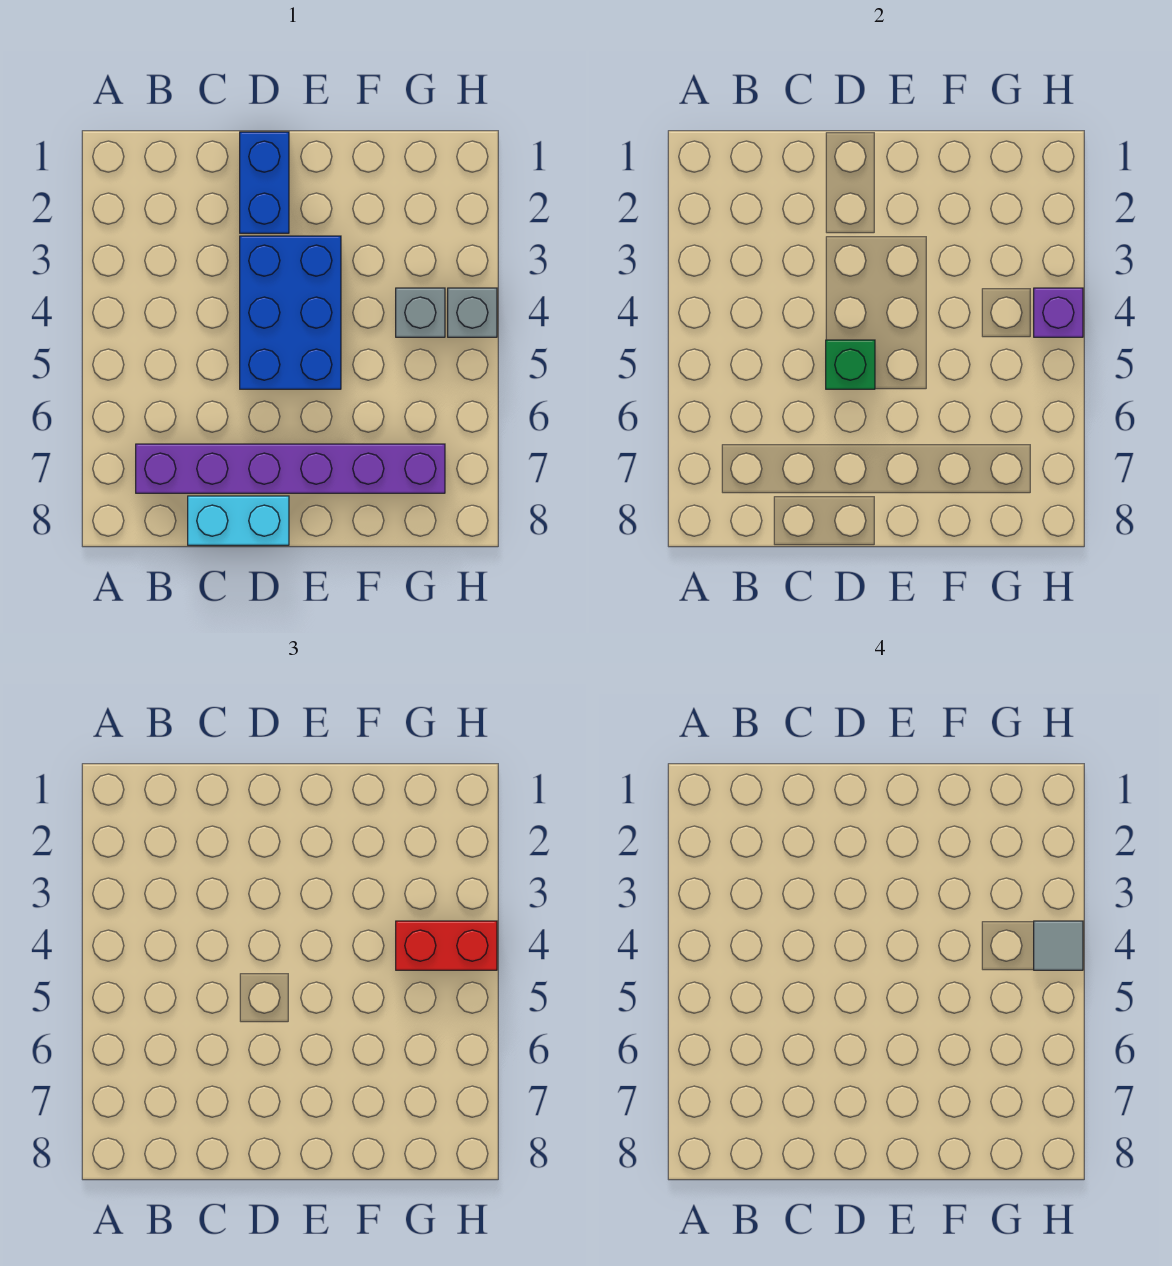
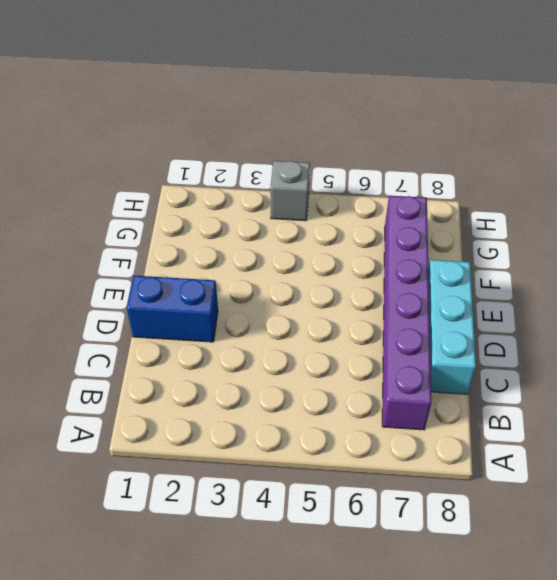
cyan brick C8:E8 level 1 -> cyan brick C8:D8 level 1
none -> blue brick D3:E5 level 1
none -> grey brick G4 level 1

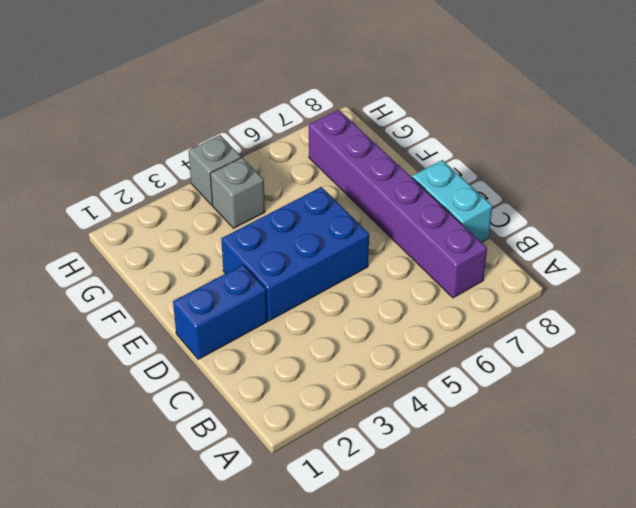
none -> green brick D5 level 2
none -> purple brick H4 level 2

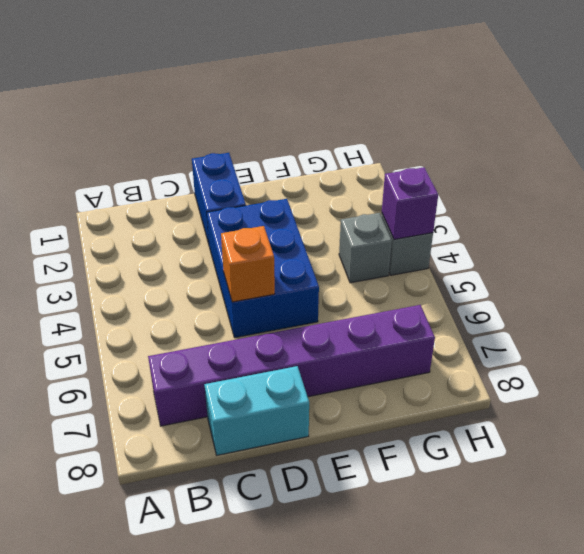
orange brick D5 level 2 -> green brick D5 level 2
none -> red brick G4:H4 level 3
none -> grey tile H4 level 4

